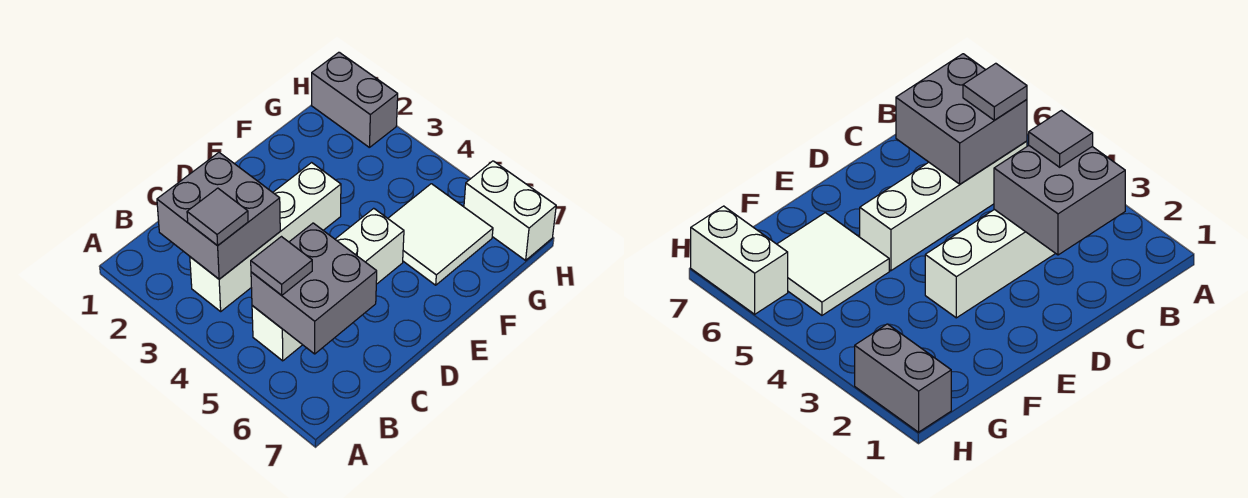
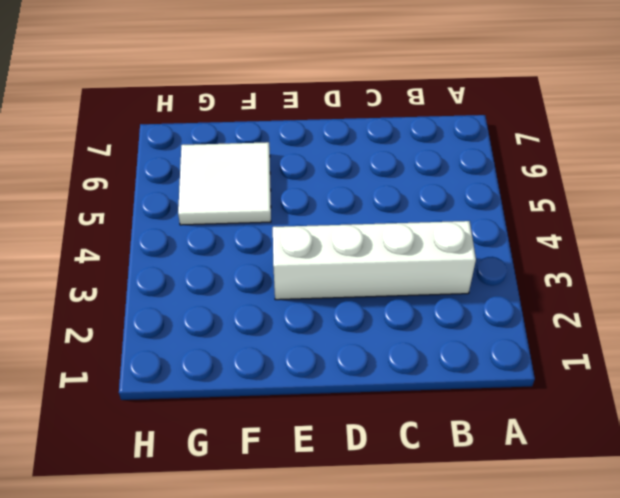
none -> white brick B5:E5 level 1
none -> grey brick H1:H2 level 1

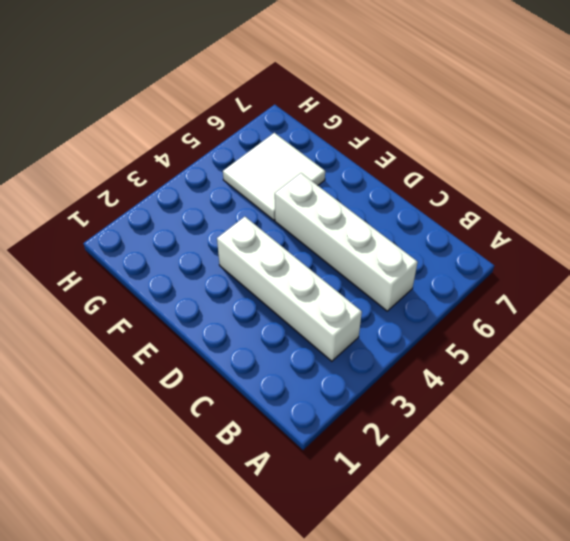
none -> grey brick H1:H2 level 1
none -> white brick H6:H7 level 1

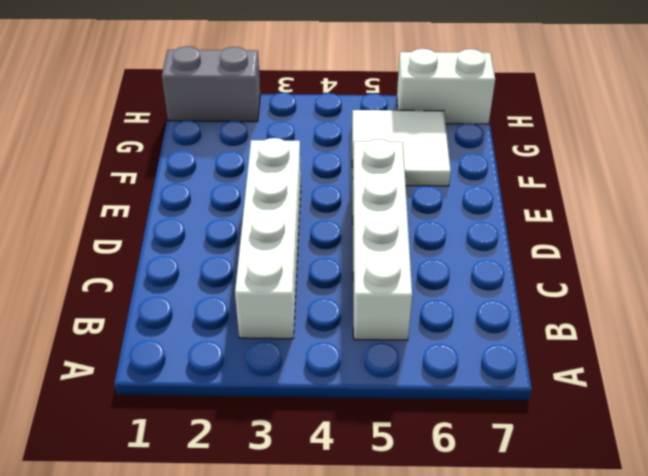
none -> grey brick B2:C3 level 2
none -> grey brick B5:C6 level 2

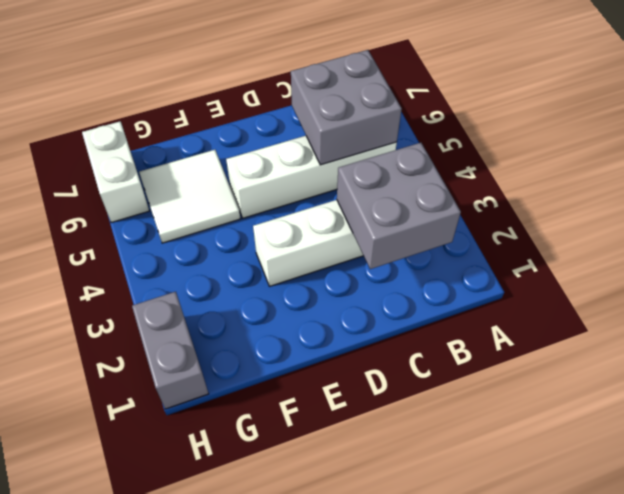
none -> grey tile B3 level 3
none -> grey tile B5 level 3

